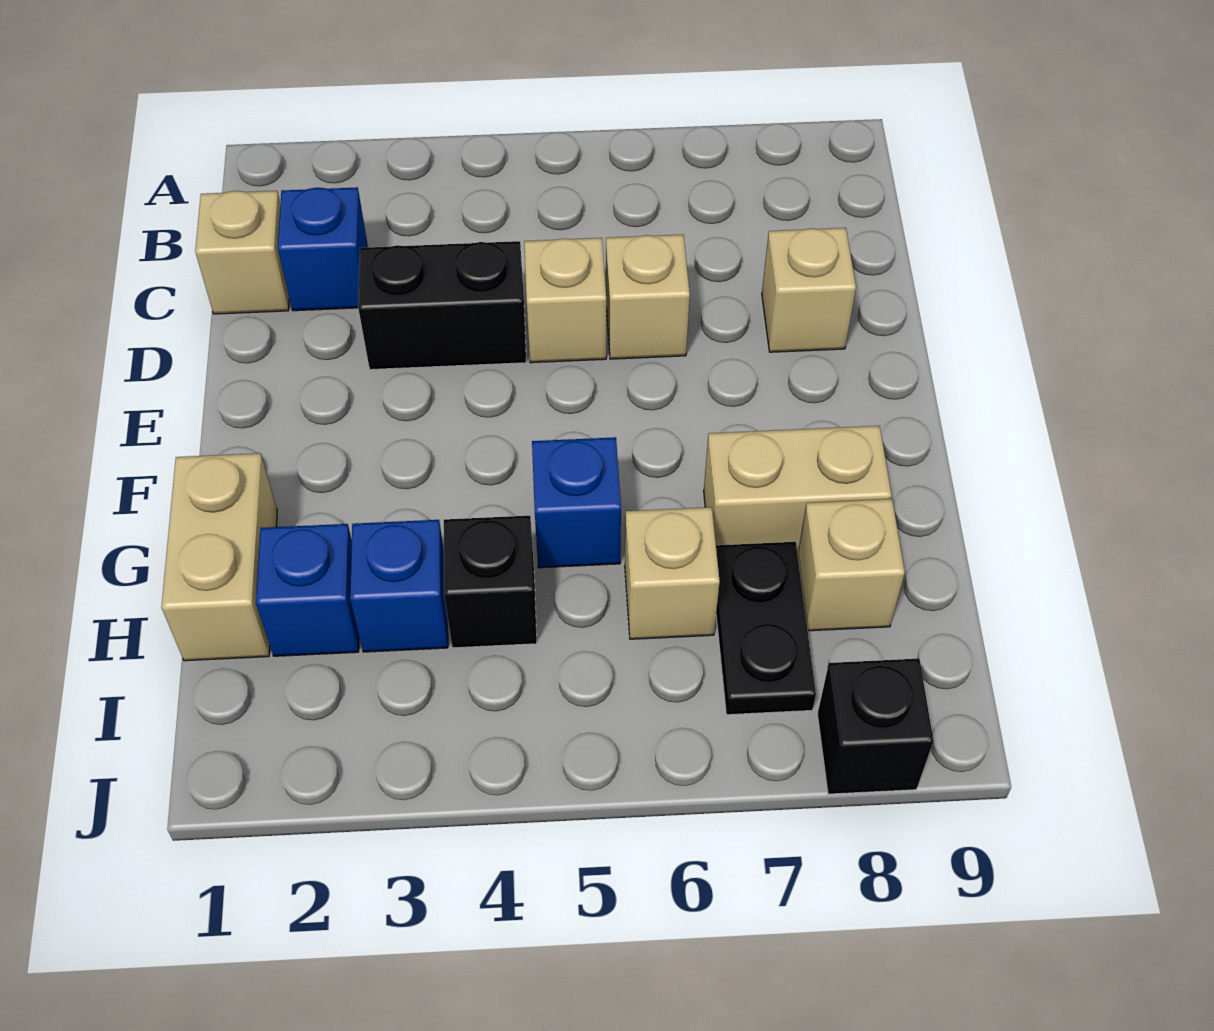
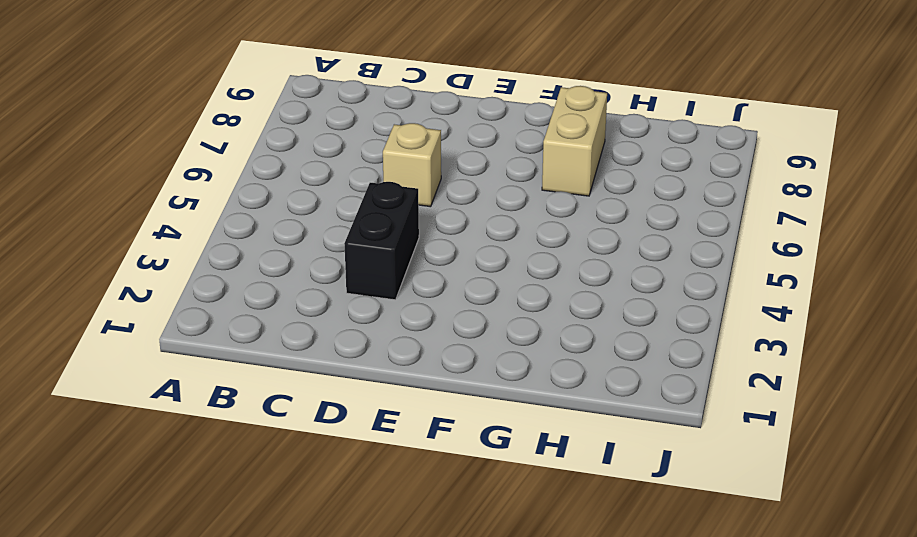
none -> tan brick C1 level 1
none -> blue brick C2 level 1
none -> tan brick D5 level 1

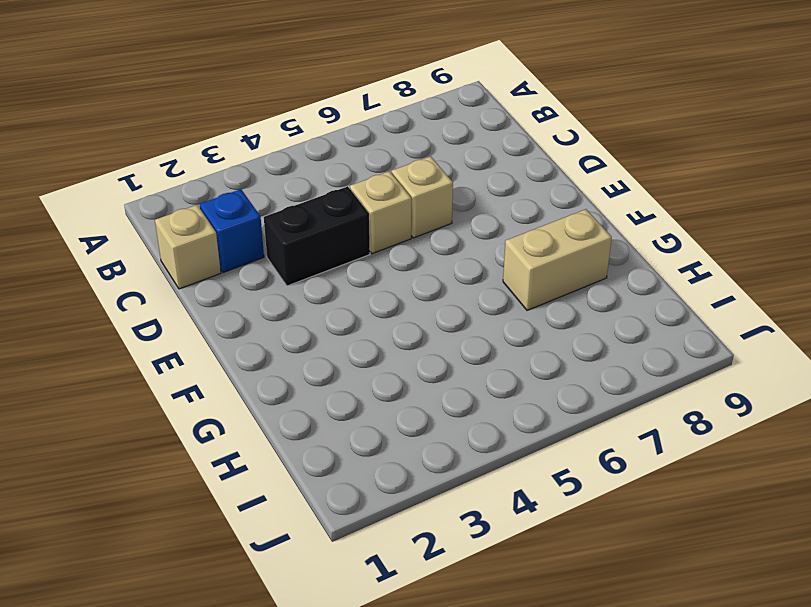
none -> tan brick D8 level 1
none -> tan brick G1:H1 level 1
none -> blue brick G5 level 1

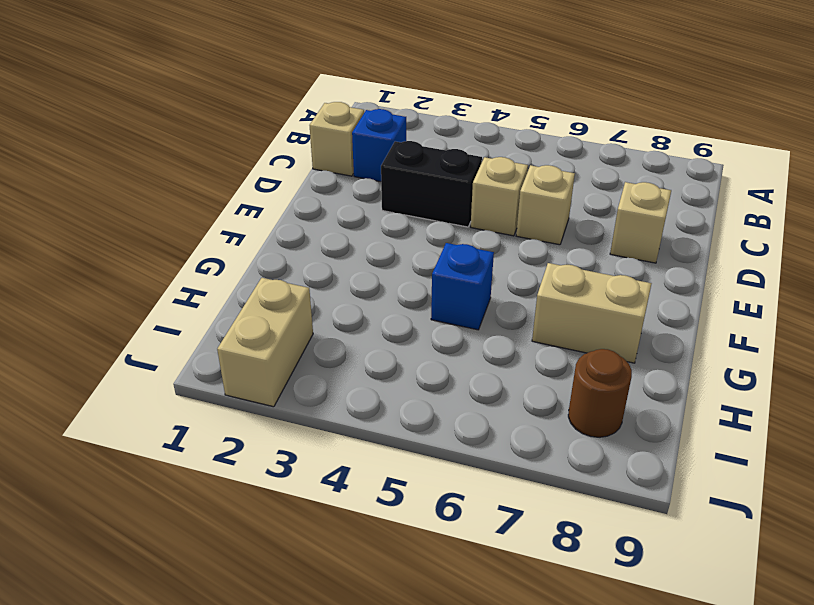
tan brick I2:J2 level 1 -> tan brick G1:H1 level 1
brown round brick I8 level 1 -> none
none -> blue brick H2 level 1
none -> blue brick H3 level 1
none -> black brick H4 level 1

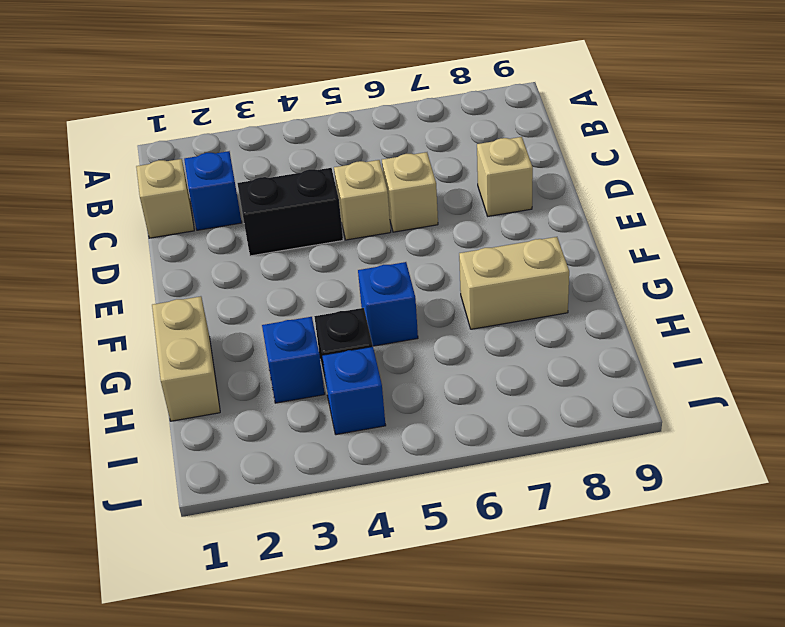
blue brick I4 level 1 -> blue brick H2 level 1
none -> tan brick H6 level 1
none -> black plate H7:I7 level 1
none -> tan brick H8 level 1

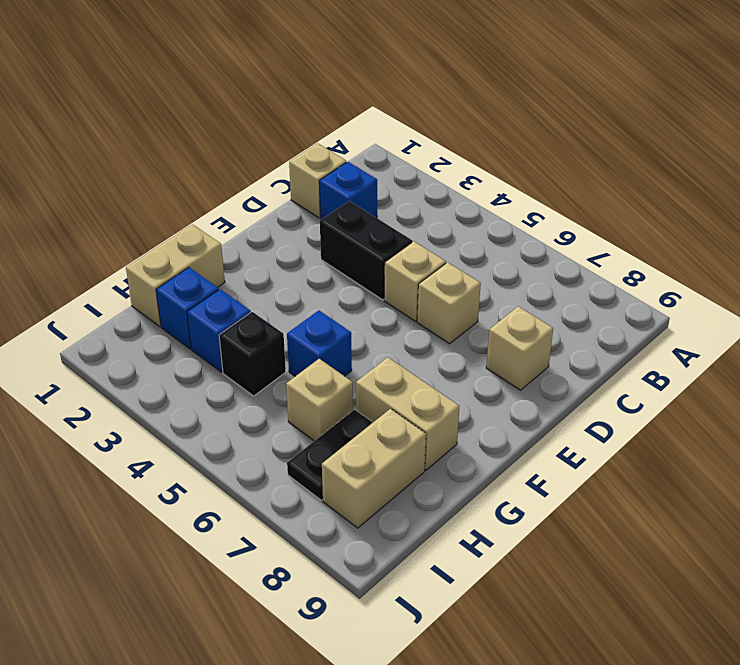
tan brick H8:I8 level 1 -> tan brick H8 level 1
none -> black brick J8 level 1

